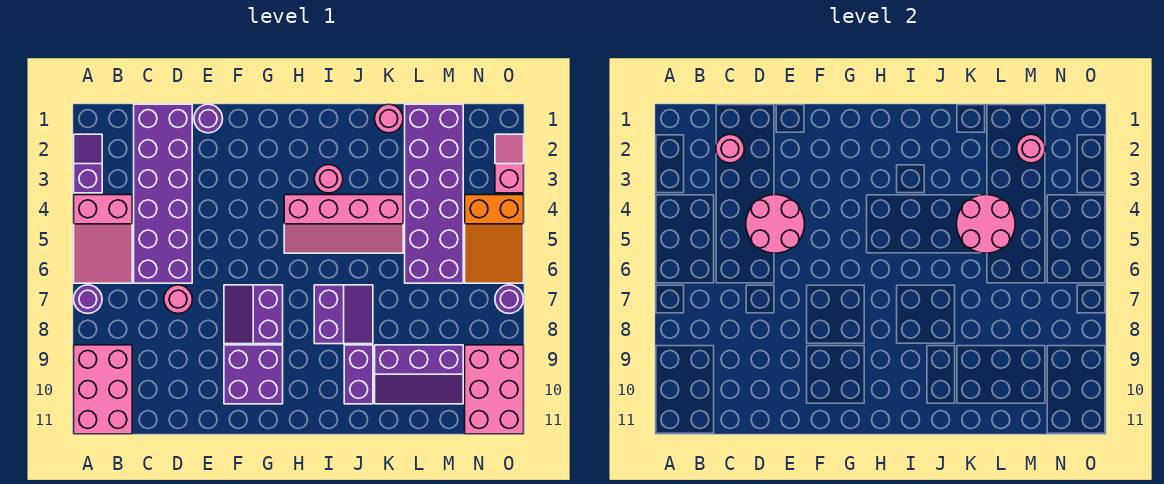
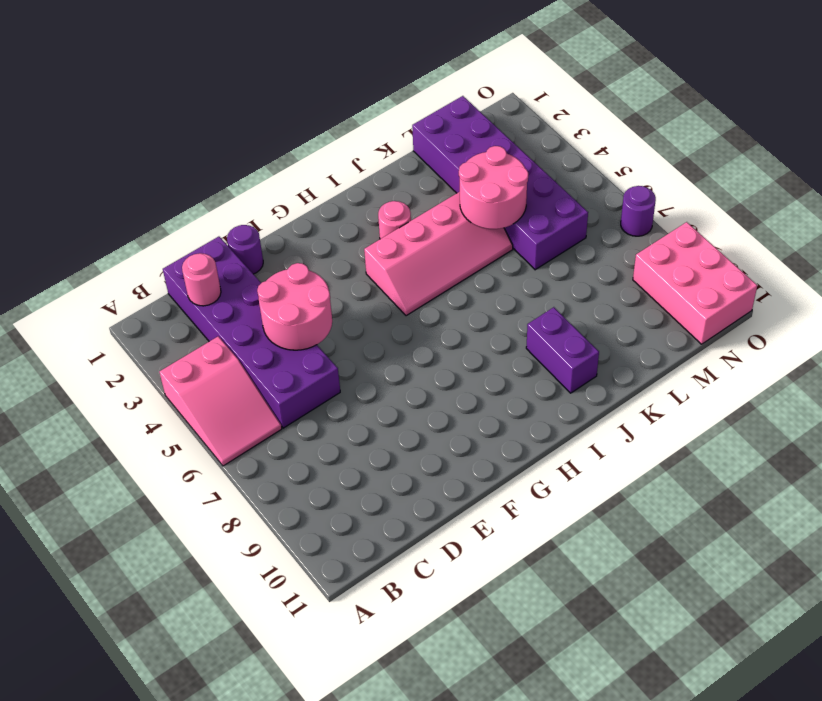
none -> purple slope A2:A3 level 1 top 3
none -> purple round brick A7 level 1
none -> pink brick A9:B11 level 1

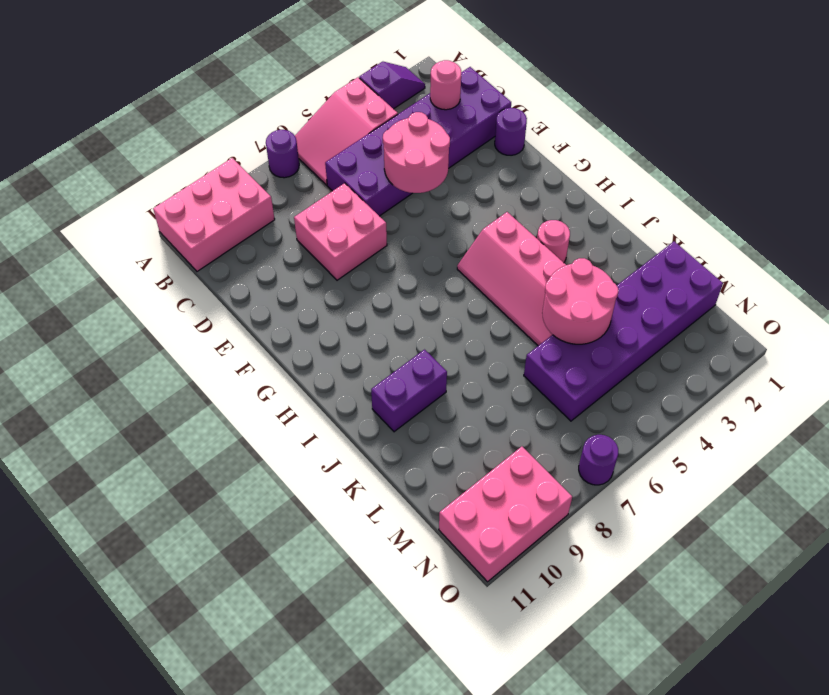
pink brick D7:E8 level 1 -> pink round brick D7 level 1
none -> purple slope F7:G8 level 1 top G
none -> purple brick F9:G10 level 1
none -> purple slope I7:J8 level 1 top I

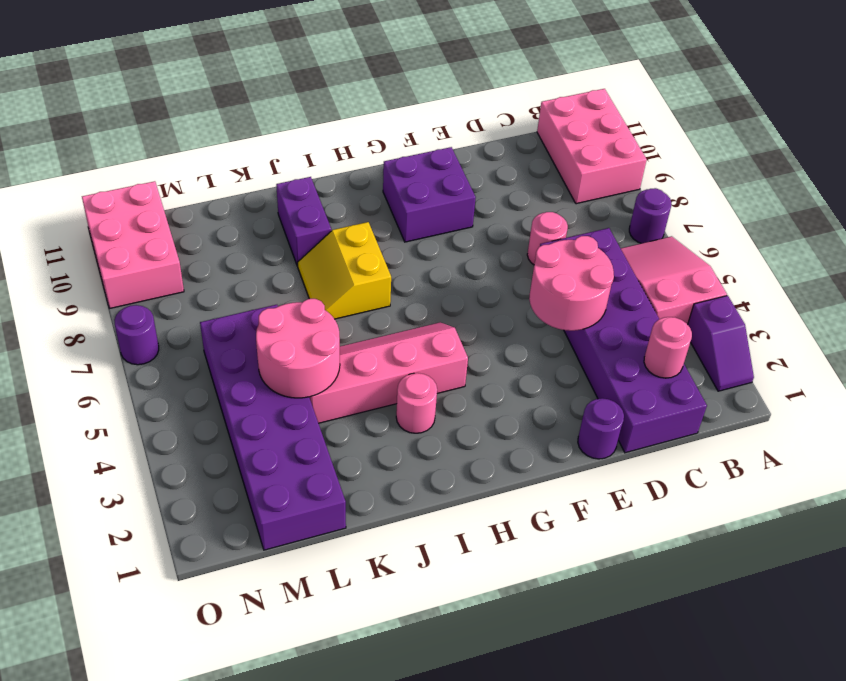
yellow slope I7:J8 level 1 top I -> purple slope I7:J8 level 1 top I
none -> purple slope F7:G8 level 1 top G
none -> pink round brick K1 level 1
none -> purple slope K9:M10 level 1 top 9

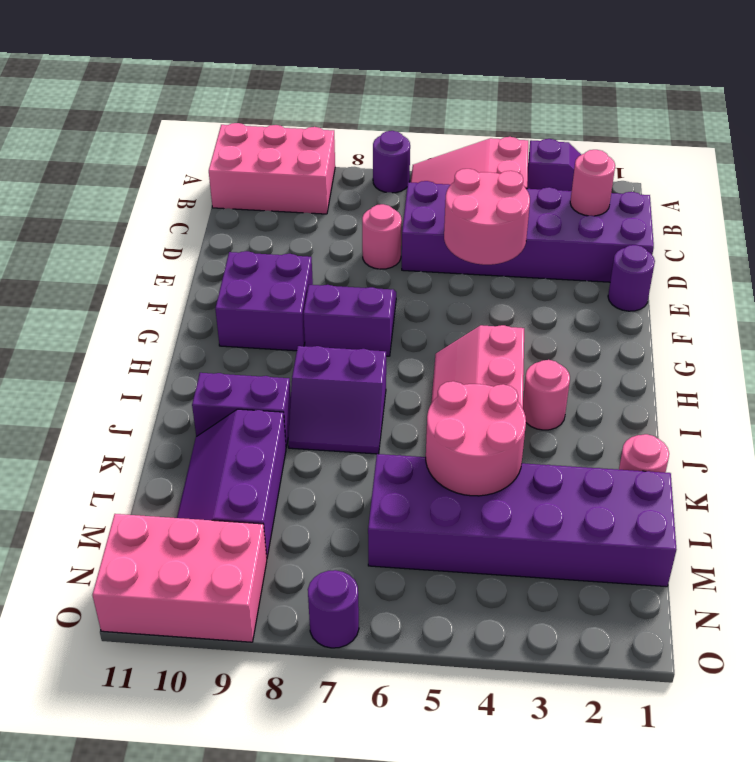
none -> orange slope N4:O6 level 1 top 4
none -> pink slope O2:O3 level 1 top 3
none -> pink round brick M2 level 2

